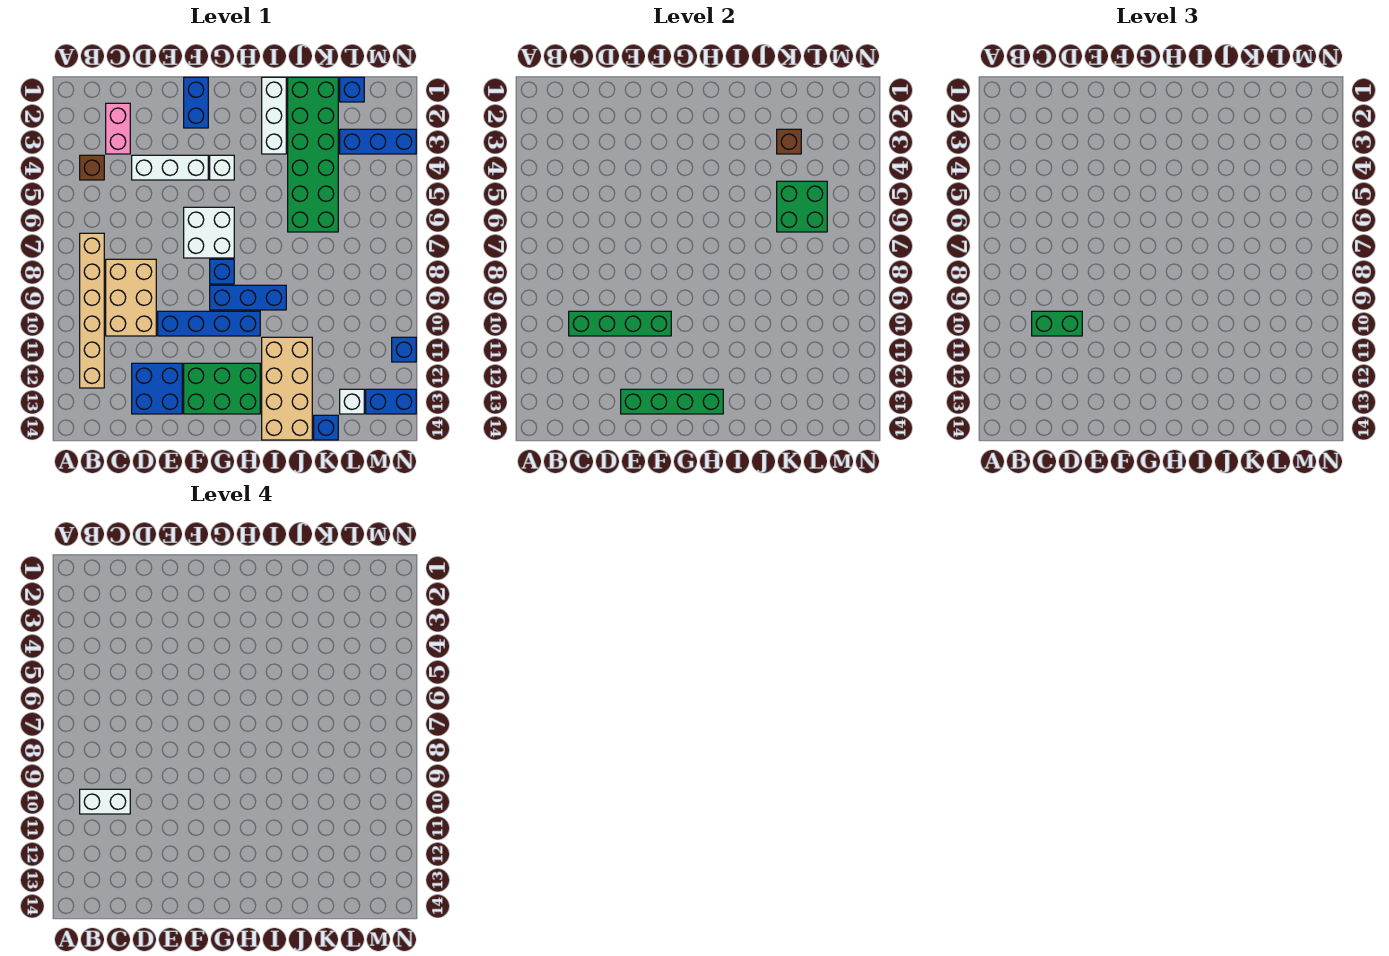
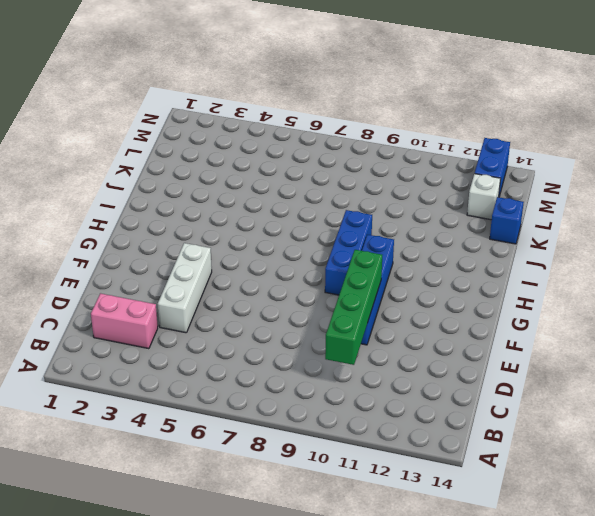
none -> brown brick B4 level 1
none -> tan brick B7:B12 level 1
none -> tan brick C8:D10 level 1

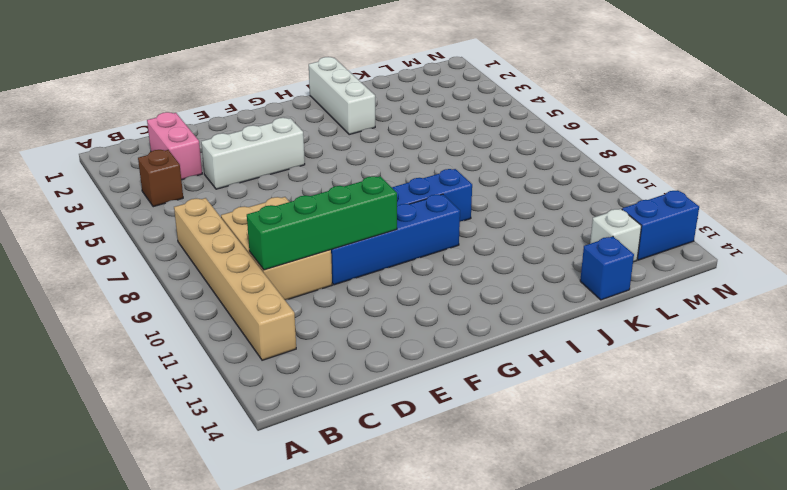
none -> blue brick D12:E13 level 1
none -> blue brick F1:F2 level 1
none -> white brick F6:G7 level 1

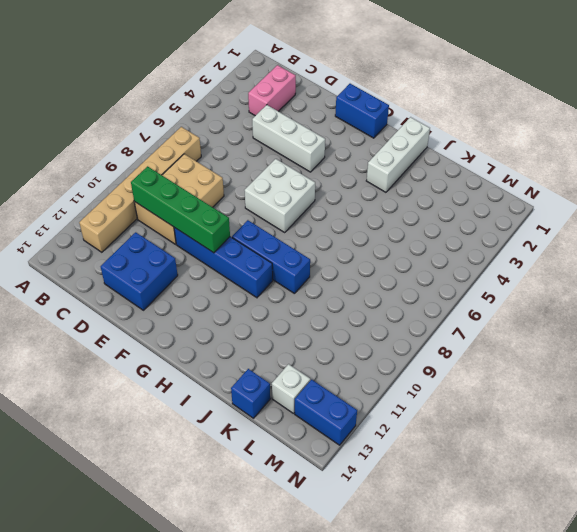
blue brick F1:G1 level 1 -> blue brick F1:F2 level 1
none -> brown brick B4 level 1
none -> green brick F12:H13 level 1
none -> white brick G4 level 1

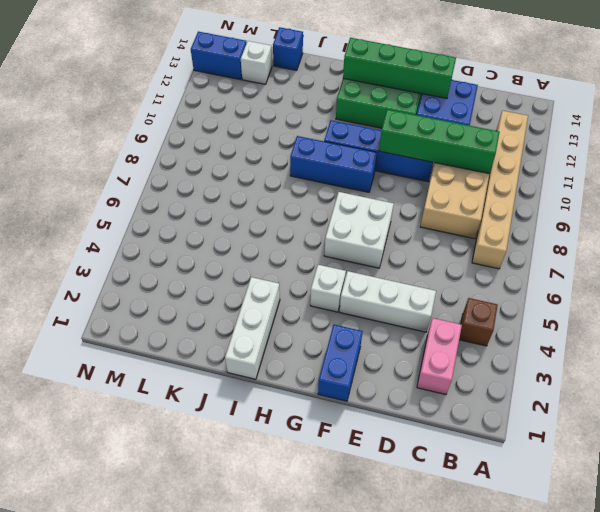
none -> blue brick G8 level 1
none -> tan brick I11:J14 level 1
none -> green brick J1:K6 level 1

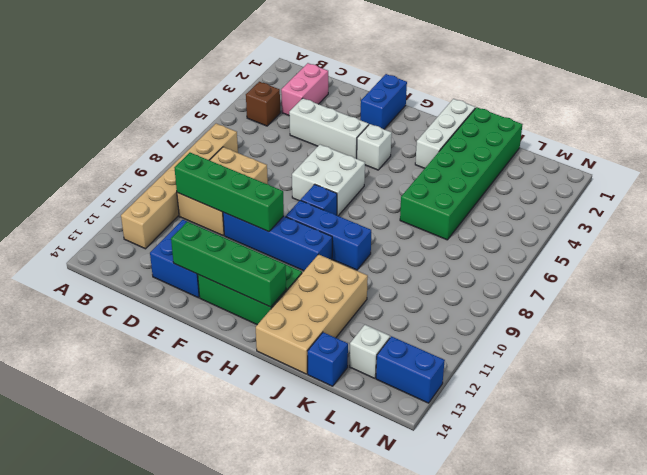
none -> blue brick L1 level 1
none -> blue brick L3:N3 level 1
none -> blue brick N11 level 1

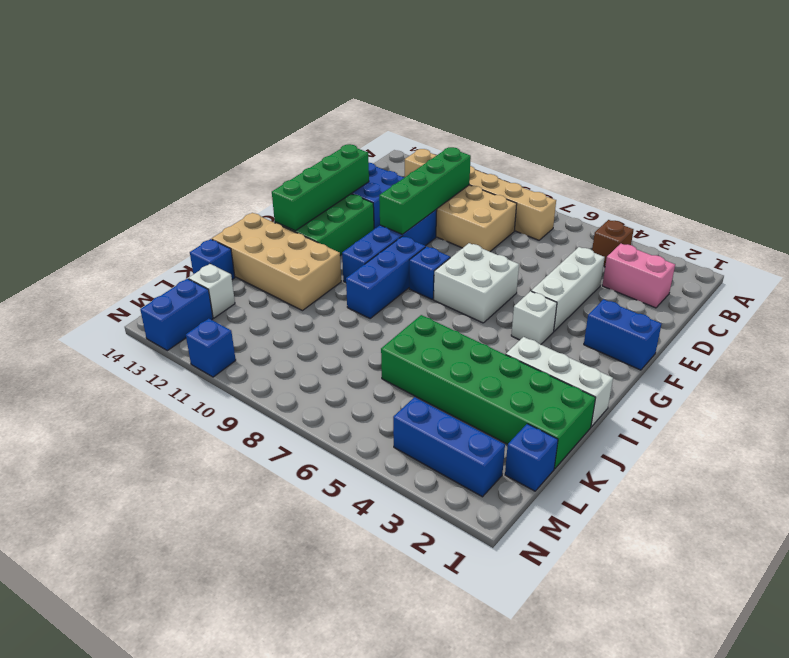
blue brick M2:M4 level 1 -> blue brick L3:N3 level 1
none -> brown brick K3 level 2
none -> green brick K5:L6 level 2
none -> green brick C10:D10 level 3

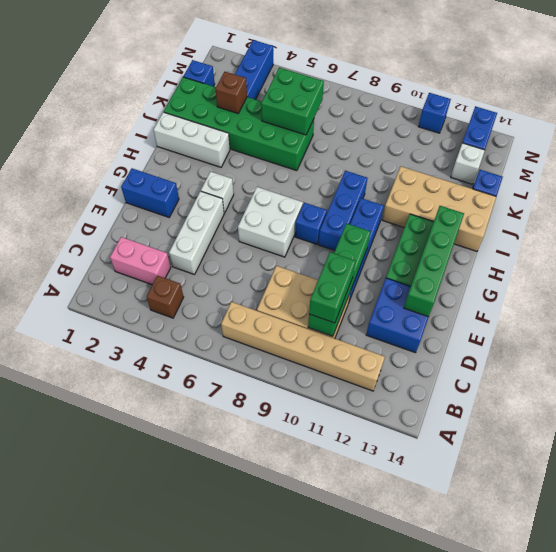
none -> white brick B10:C10 level 4

